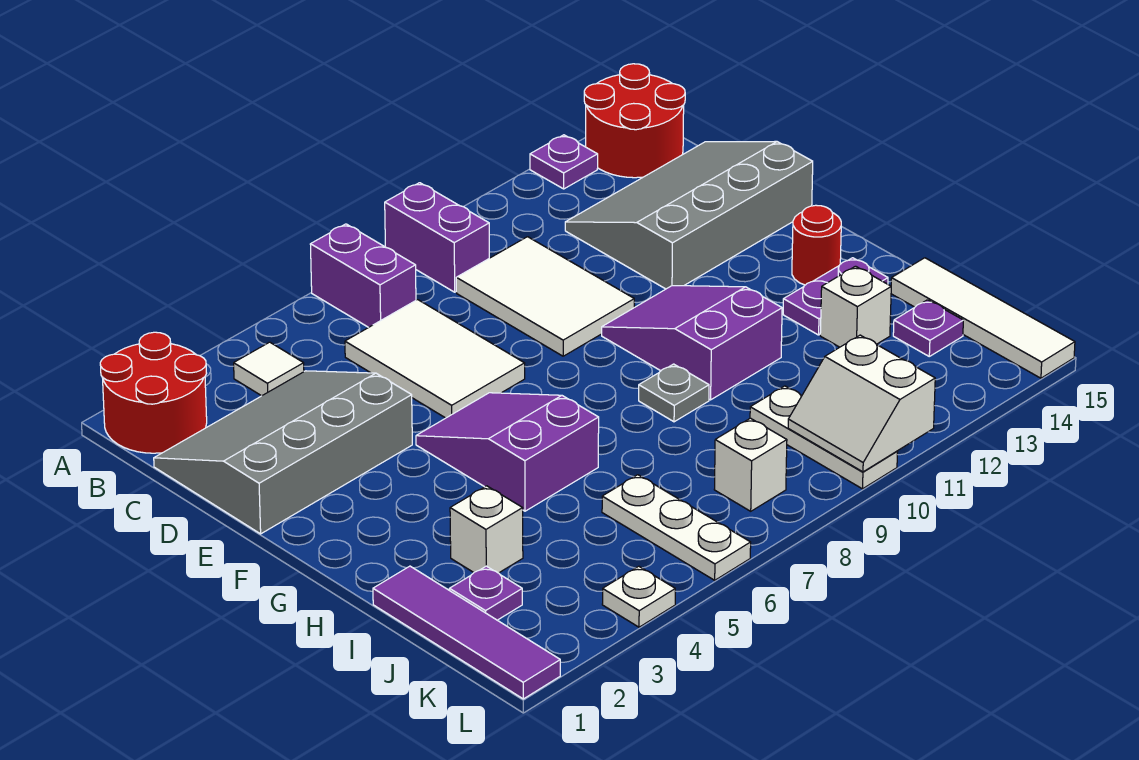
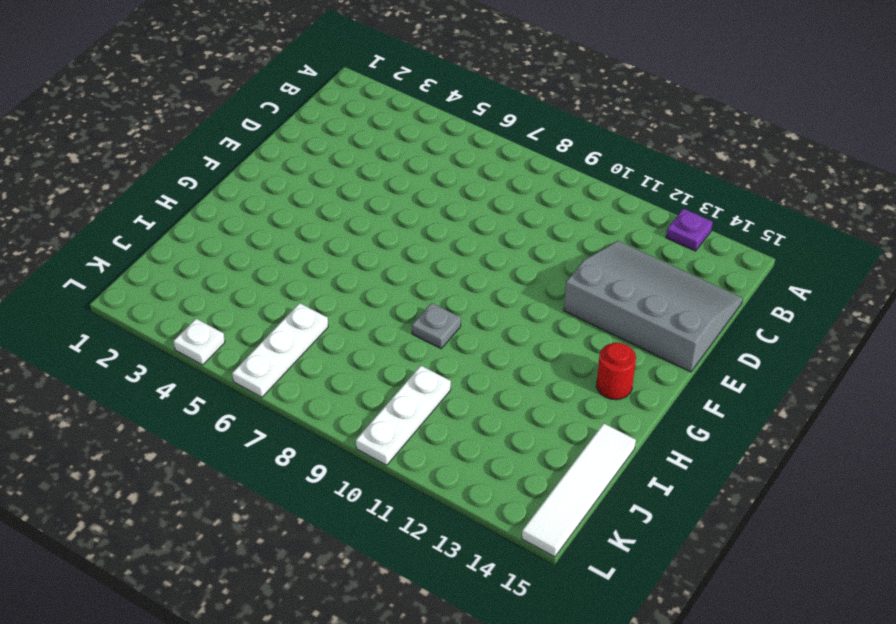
none -> red round brick A1:B2 level 1
none -> purple brick A7:B7 level 1
none -> purple brick A9:B9 level 1

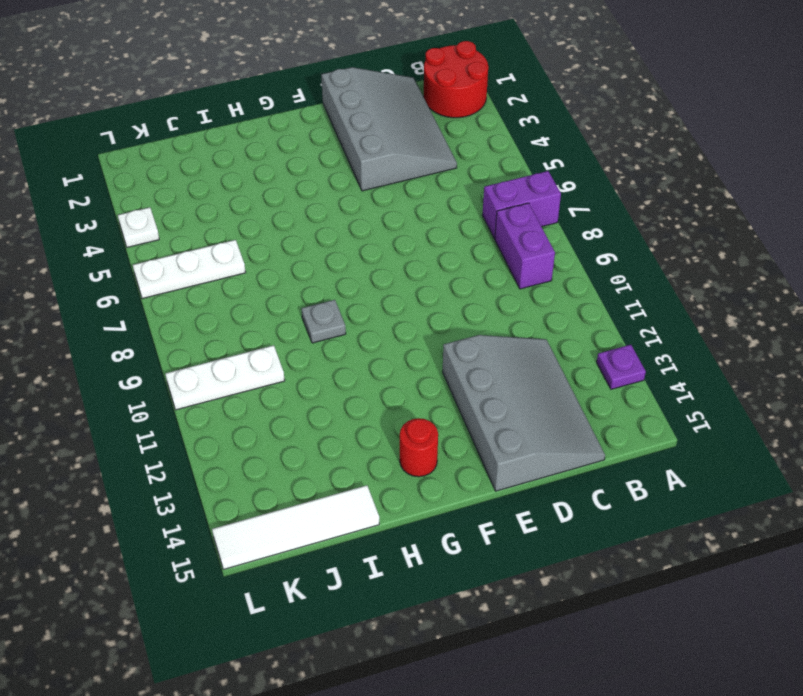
purple brick B8:B9 level 1 -> purple brick A9:B9 level 1
none -> red round brick A14:B15 level 1
none -> white tile B4 level 1
none -> white tile C6:E7 level 1

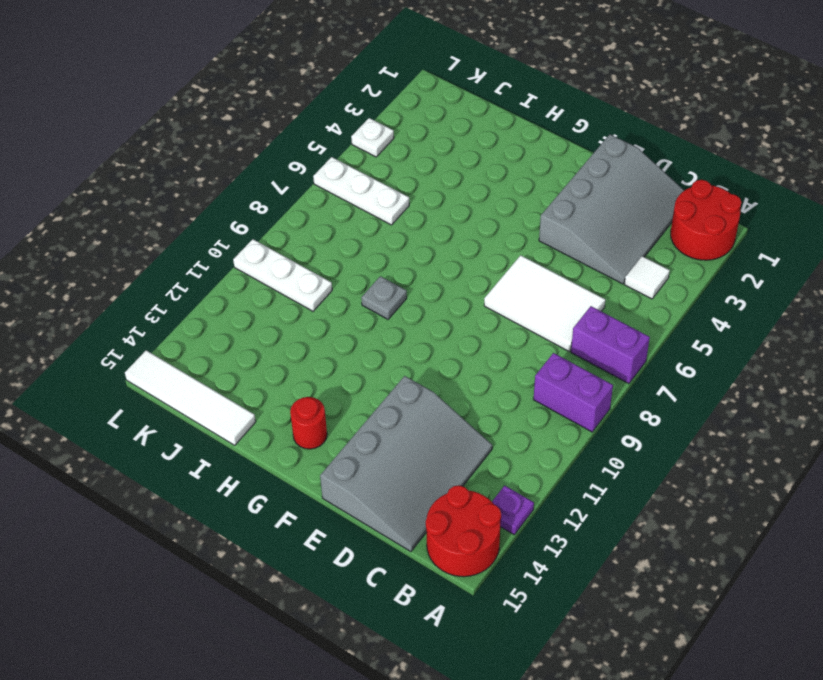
none -> white tile C9:E10 level 1
none -> purple slope F5:H6 level 1 top H
none -> purple slope F10:H11 level 1 top H

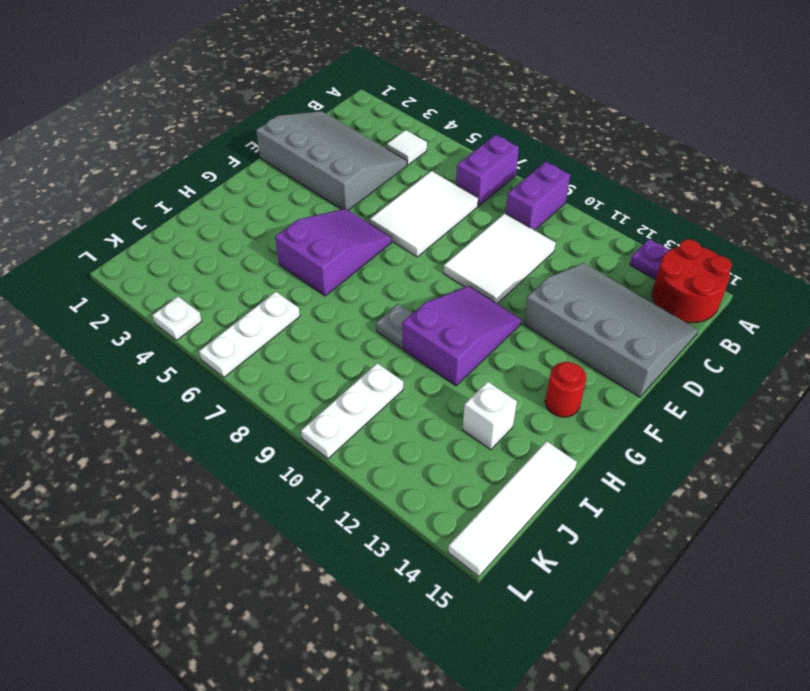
none -> red round brick A1:B2 level 1
none -> purple plate H13:H14 level 1
none -> purple tile I1:L1 level 1

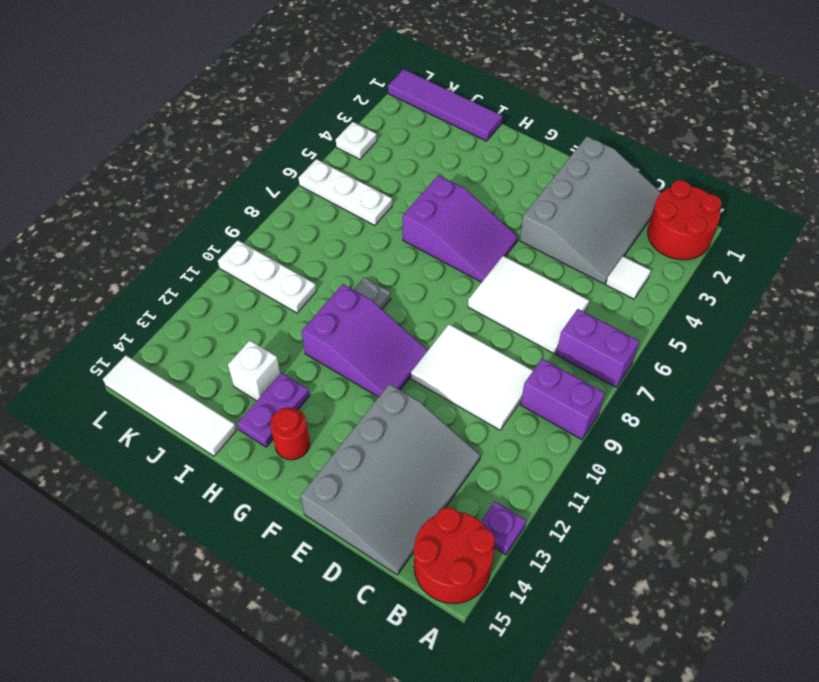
none -> white brick I3 level 1
none -> purple plate J2 level 1
none -> purple plate J14 level 1

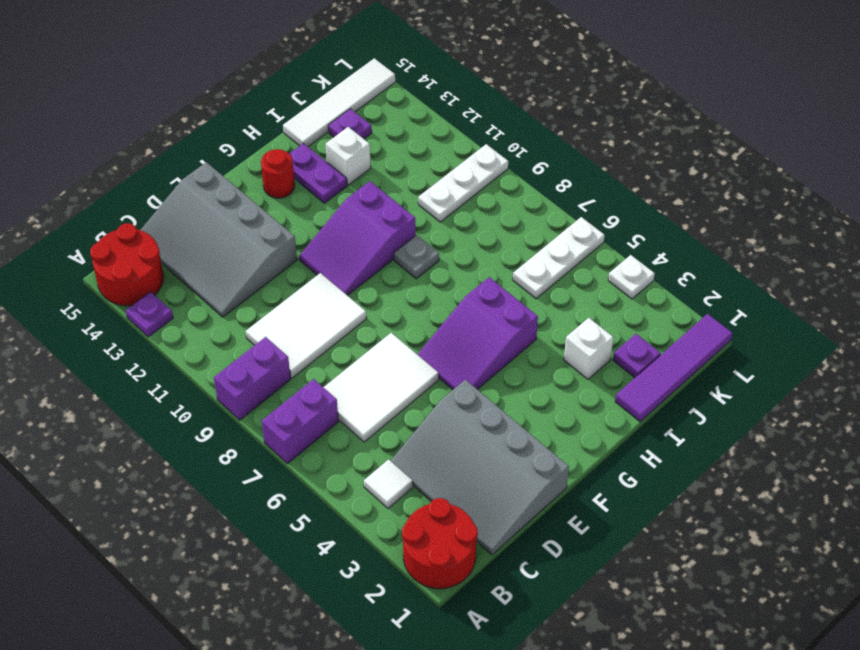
none -> white brick K8 level 1
none -> white slope K10:L11 level 2 top 11

